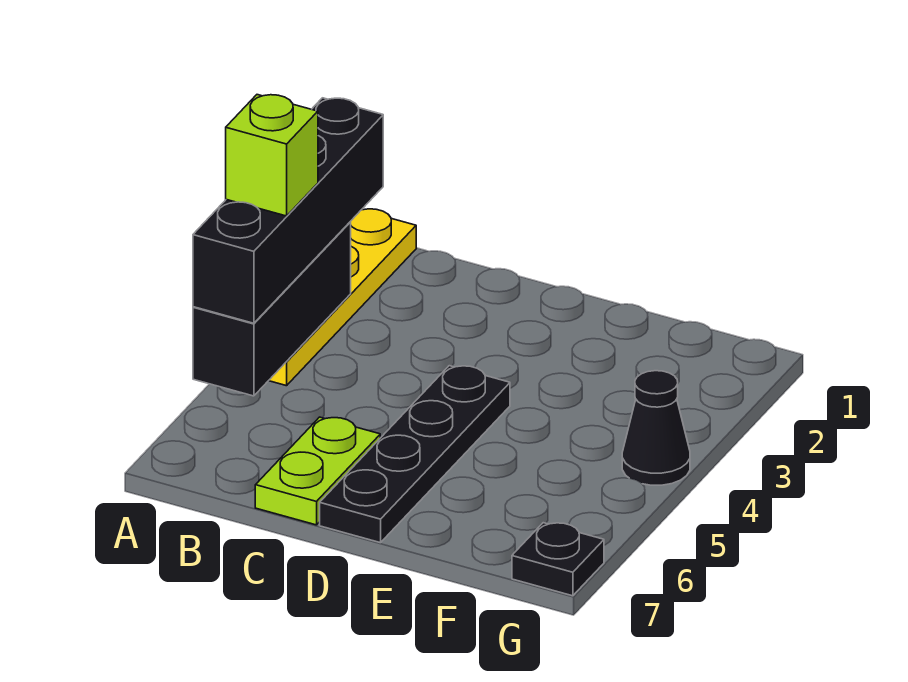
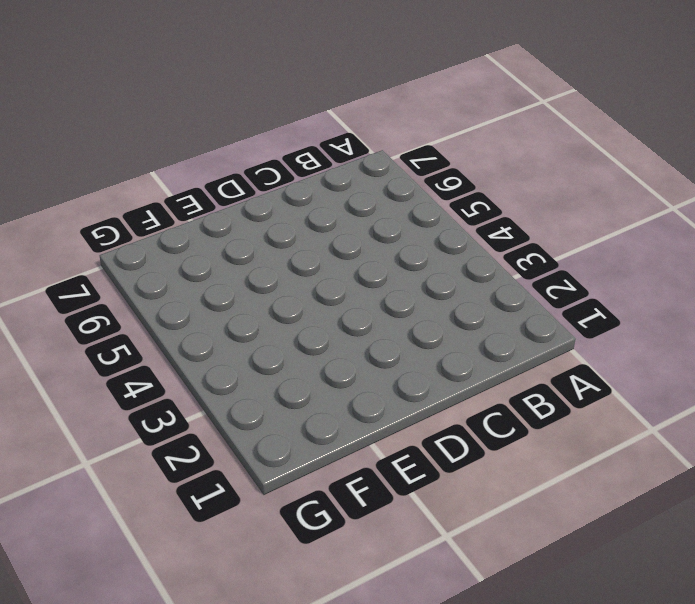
none -> yellow plate A1:A4 level 1
none -> lime plate C6:C7 level 1

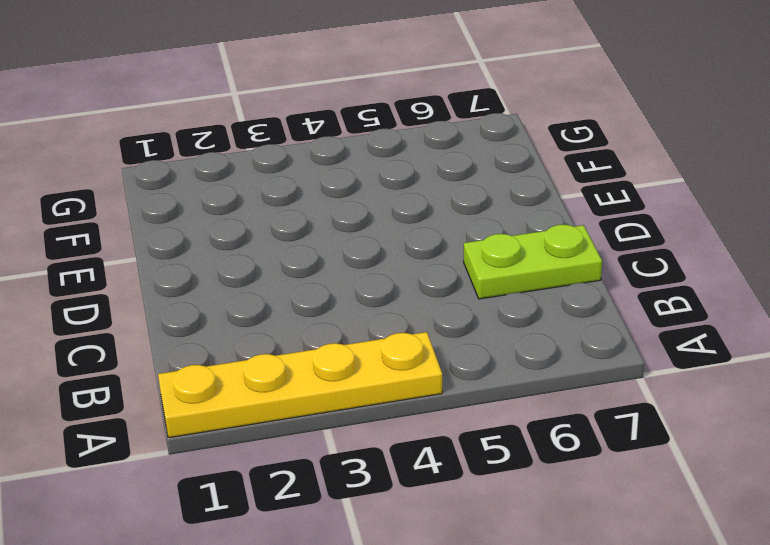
none -> black plate D4:D7 level 1
none -> black cone G4 level 1

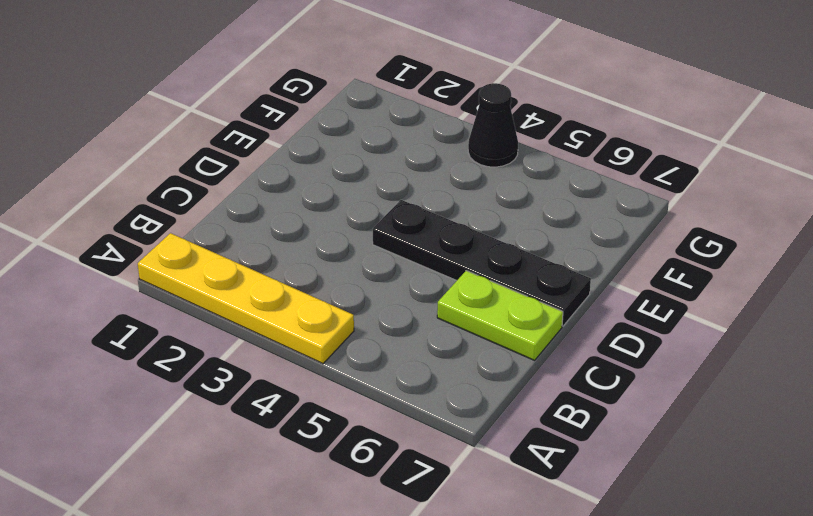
none -> black plate G7 level 1
none -> black brick A3:A5 level 2

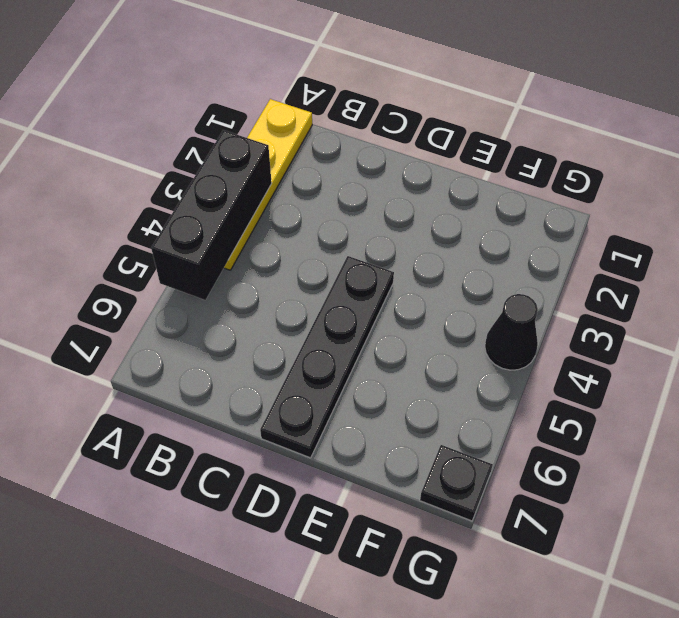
none -> lime plate C6:C7 level 1
none -> black brick A2:A5 level 3

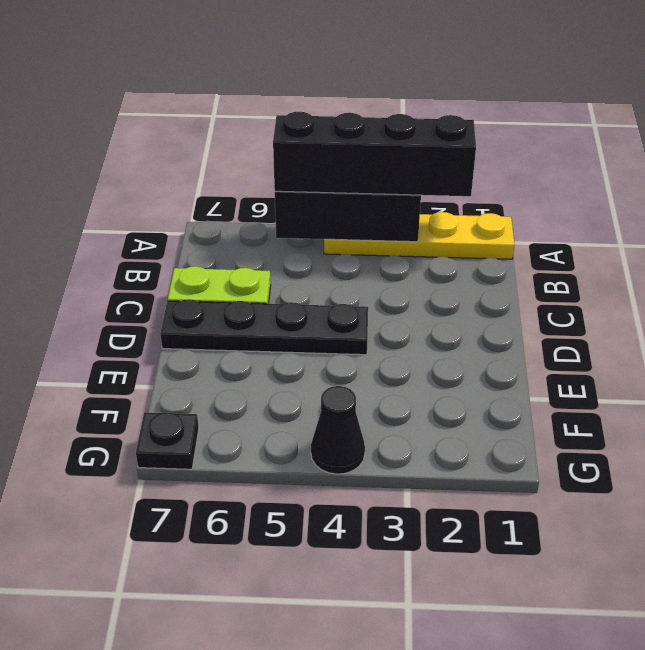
none -> lime brick A4 level 4

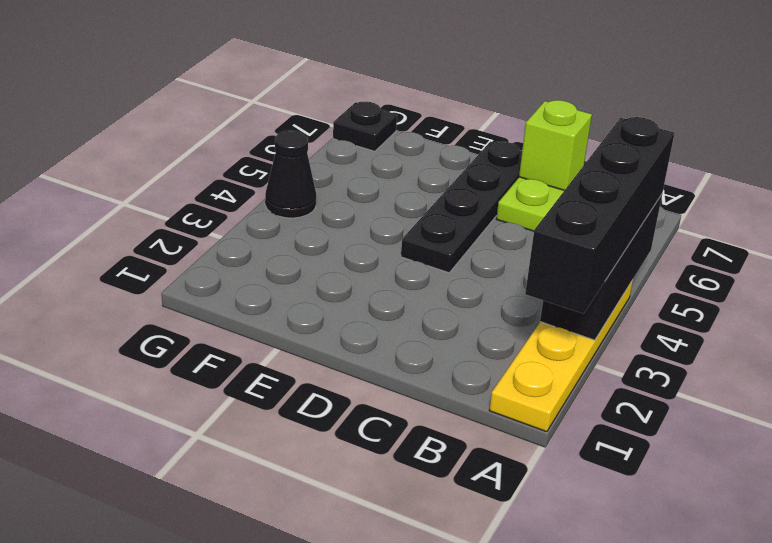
lime brick C7 level 2 -> lime brick A4 level 4

